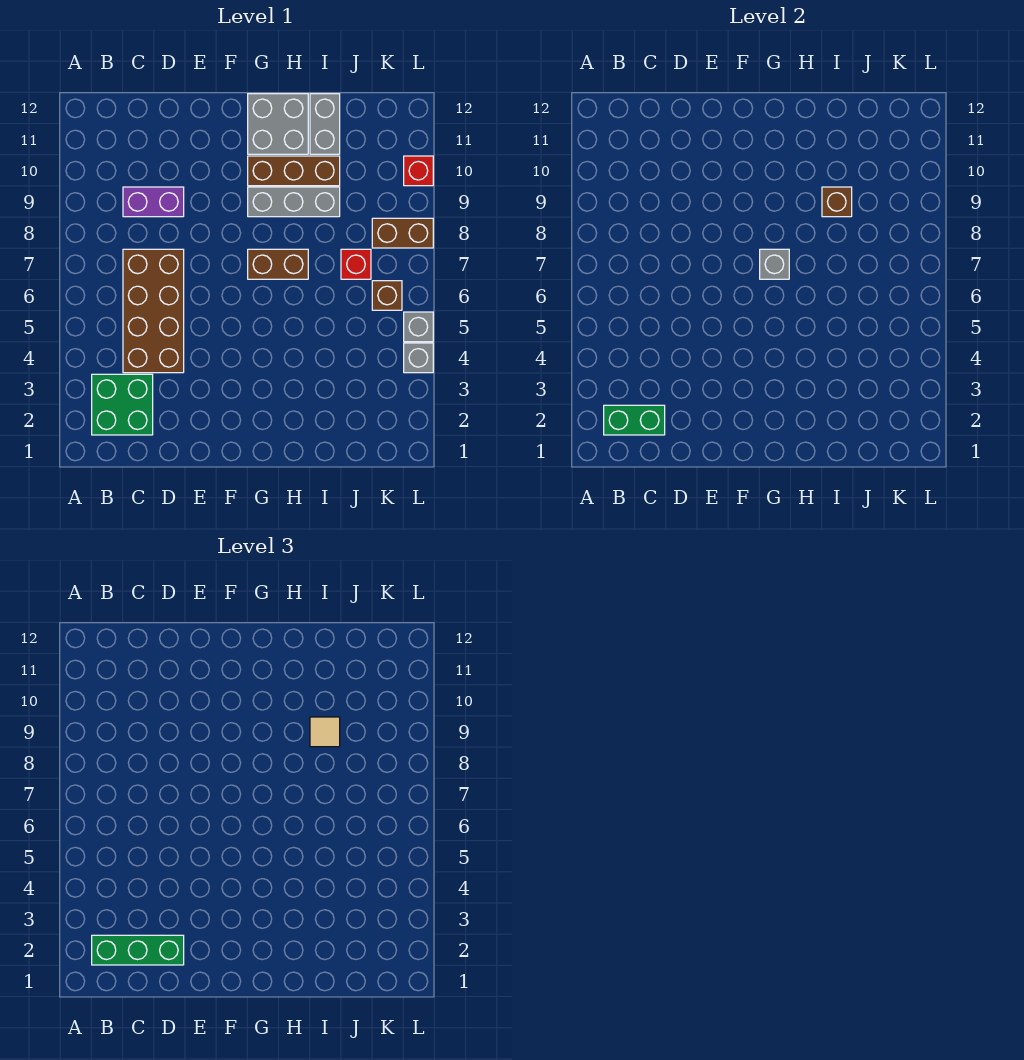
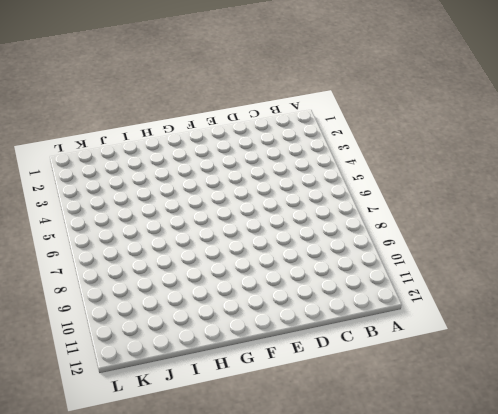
none -> green brick B2:C3 level 1
none -> brown brick C4:D7 level 1
none -> purple brick C9:D9 level 1

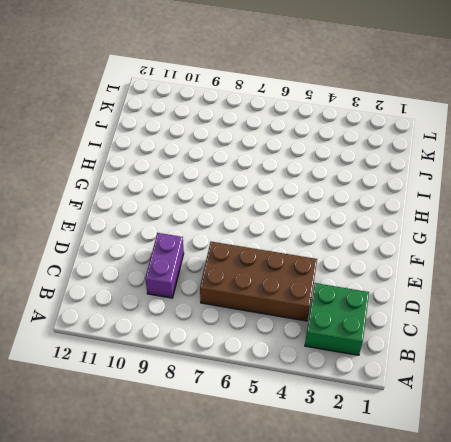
none -> brown brick G7:H7 level 1
none -> grey brick G9:I9 level 1
none -> brown brick G10:I10 level 1

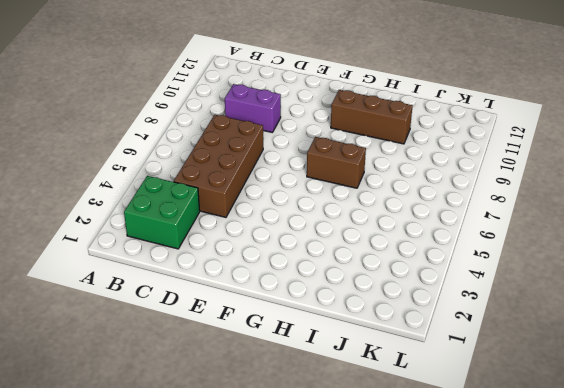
none -> grey brick G9:I9 level 1
none -> grey brick G11:H12 level 1
none -> grey brick I11:I12 level 1

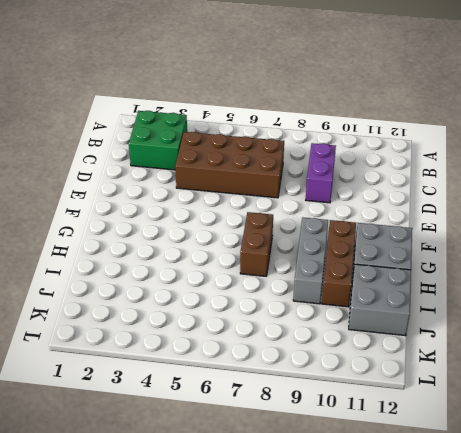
grey brick I11:J12 level 1 -> grey brick I11:I12 level 1
none -> red brick J7 level 1
none -> brown brick K6 level 1
none -> brown brick K8:L8 level 1

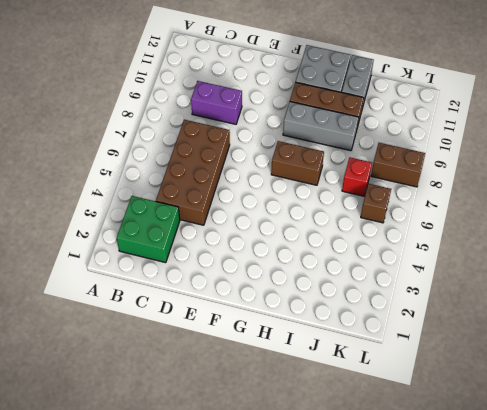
none -> grey brick L4 level 1
none -> grey brick L5 level 1
none -> red brick L10 level 1

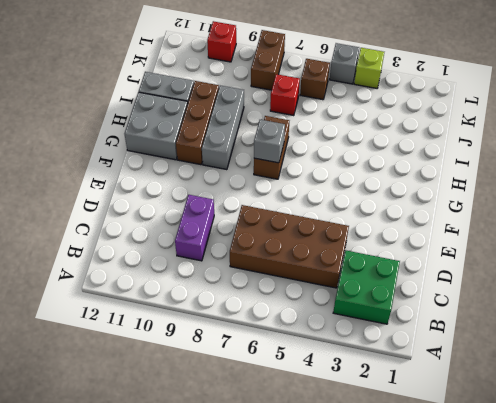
lime brick L4 level 1 -> grey brick L4 level 1
none -> green brick B2:C2 level 2
none -> brown brick I9 level 2
none -> green brick B2:D2 level 3

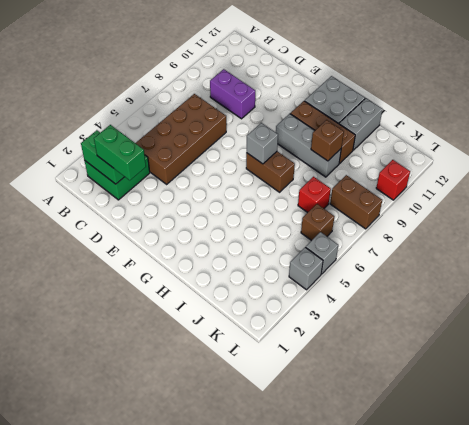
green brick C2:D2 level 3 -> green brick B2:D2 level 3
none -> tan tile I9 level 3

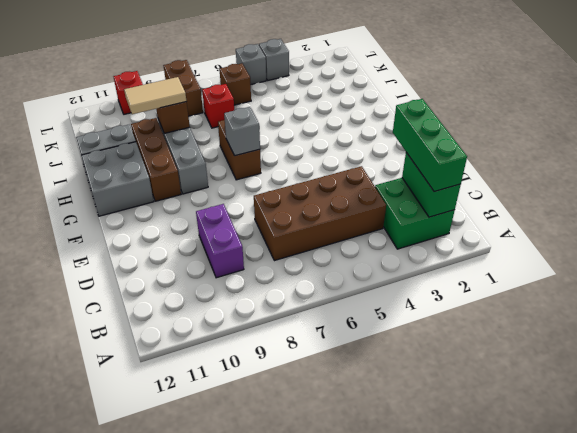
tan tile I9:I10 level 3 -> tan tile I9 level 3

